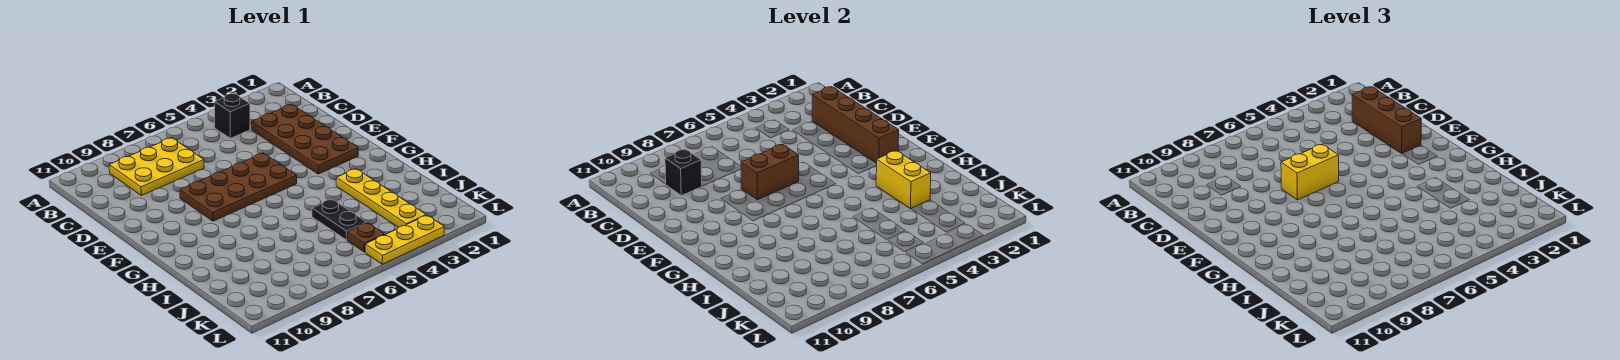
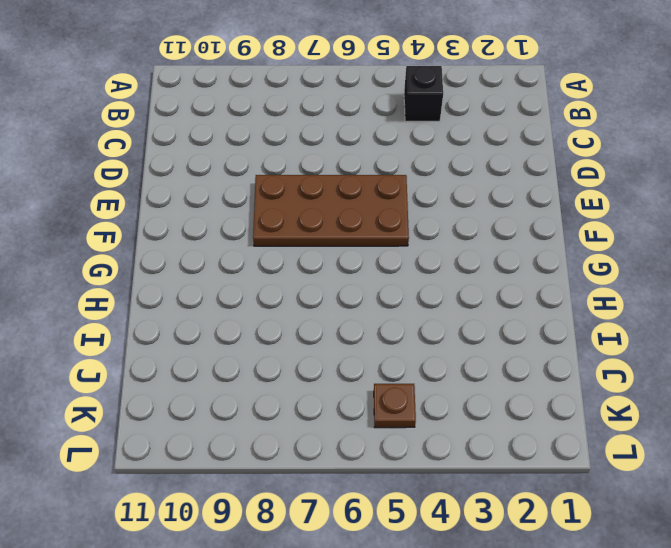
none -> yellow plate B7:C9 level 1
none -> brown plate C2:F3 level 1
none -> yellow plate H3:K3 level 1

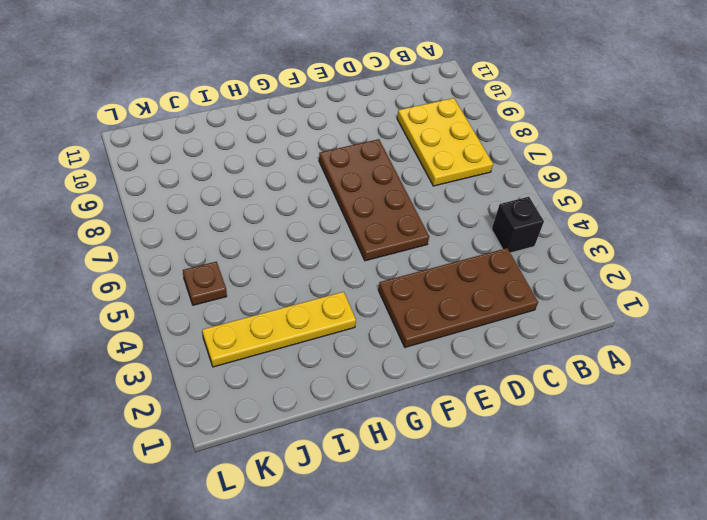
none -> black plate I5:J5 level 1
none -> yellow plate L3:L5 level 1
none -> brown brick C2:F2 level 2

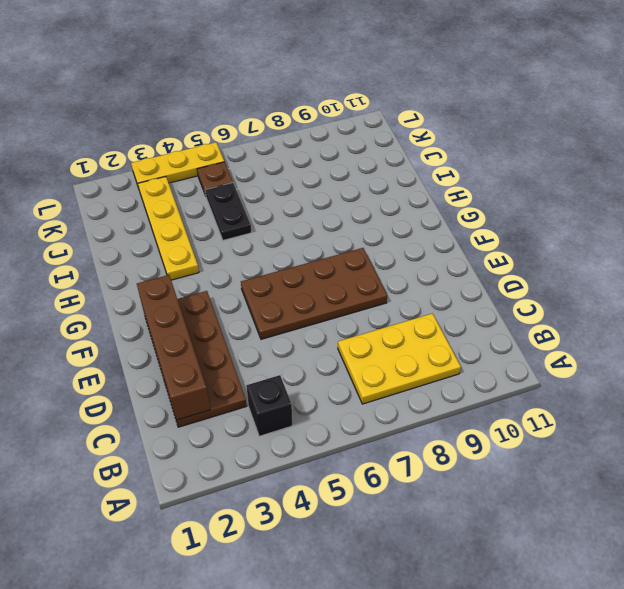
none -> black brick C9 level 2
none -> brown brick E6:E7 level 2
none -> yellow brick H3:I3 level 2

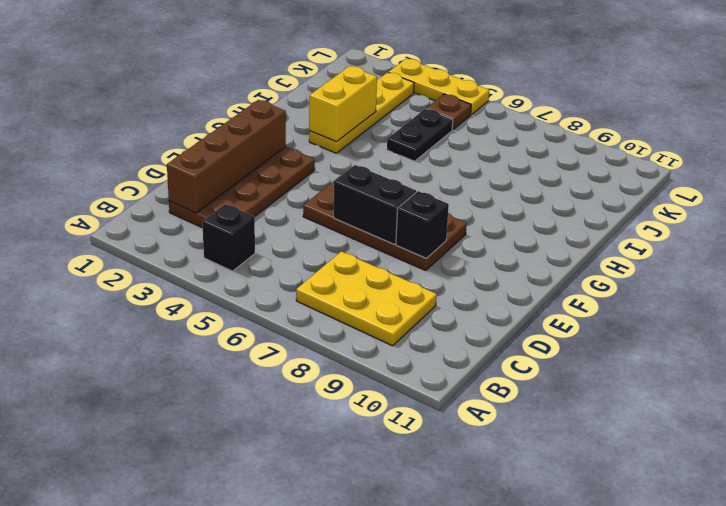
black brick E6:E7 level 2 -> brown brick E6:E7 level 2
black brick E8 level 2 -> black brick C9 level 2
none -> brown brick C2:E2 level 3
none -> yellow brick E6:E7 level 3

